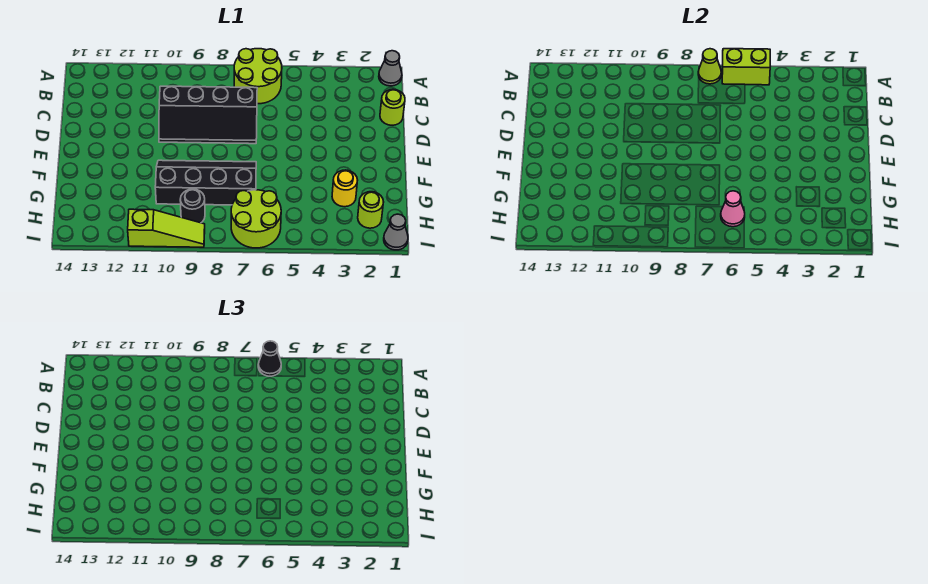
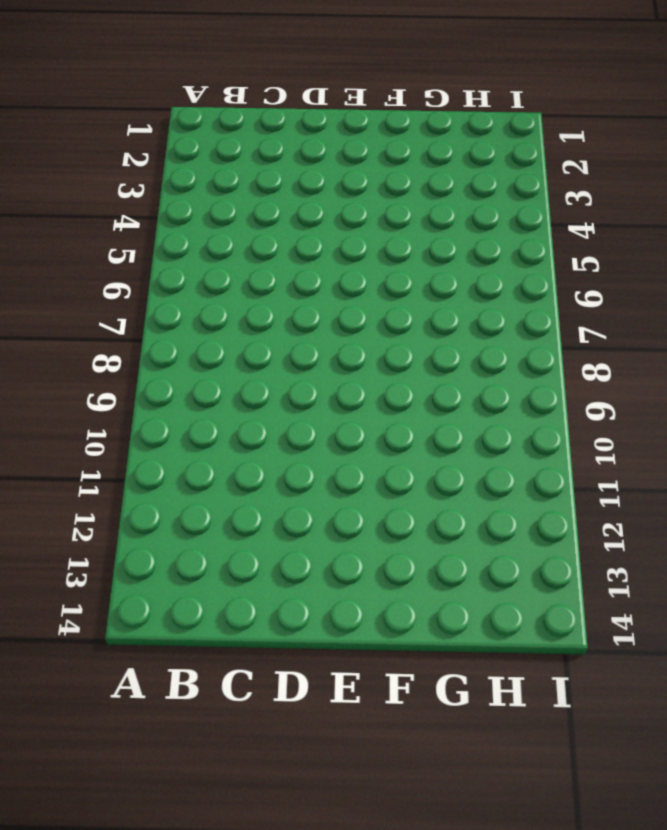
none -> grey cone A1 level 1
none -> lime round brick A6:B7 level 1
none -> lime round brick C1 level 1

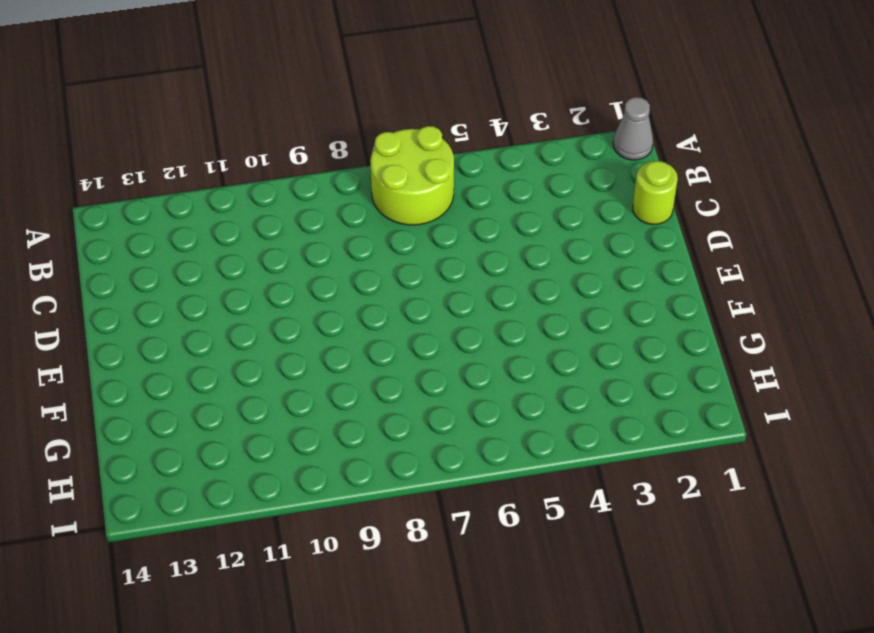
none -> black slope C7:D10 level 1 top C
none -> black slope F7:G10 level 1 top G
none -> yellow round brick G3 level 1

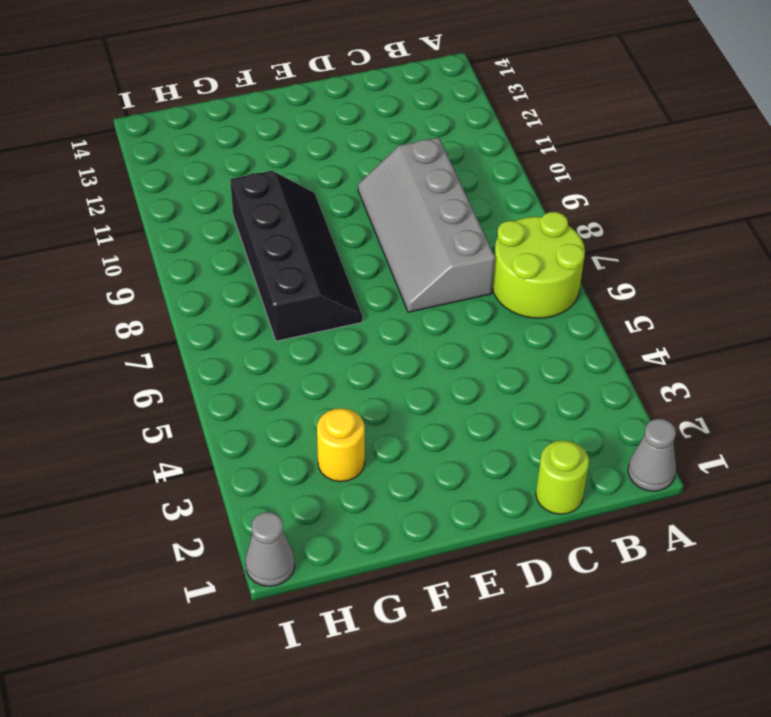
grey slope C7:D10 level 1 top C -> black slope C7:D10 level 1 top C
none -> lime round brick H2 level 1
none -> lime round brick H6:I7 level 1
none -> black round brick H9 level 1

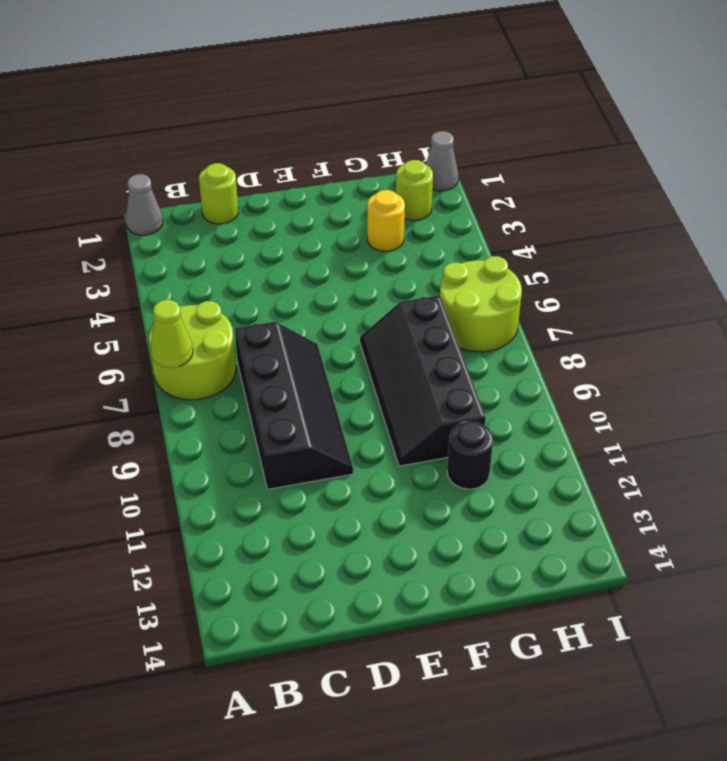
black round brick G11 level 1 -> black round brick H9 level 1
none -> lime slope I9:I11 level 1 top 11
none -> lime brick A5:A6 level 2
none -> pink cone H6 level 2

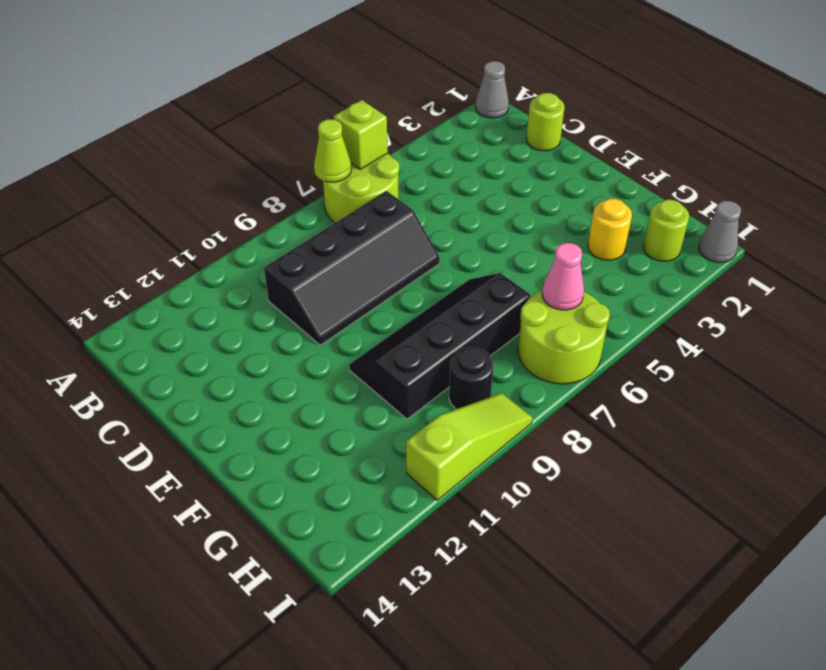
lime brick A6 level 2 -> lime brick A5:A6 level 2
none -> black cone A6 level 3

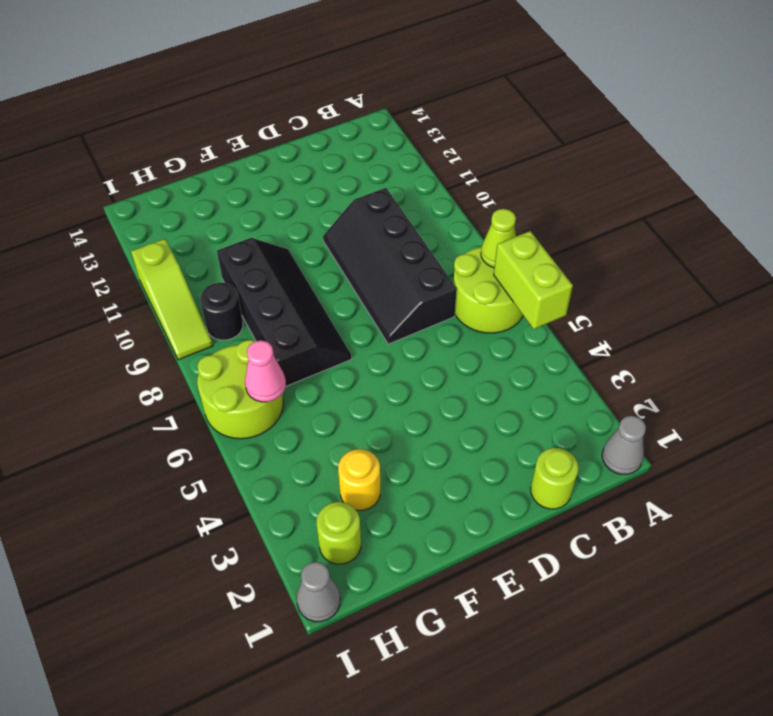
none -> black cone A6 level 3

